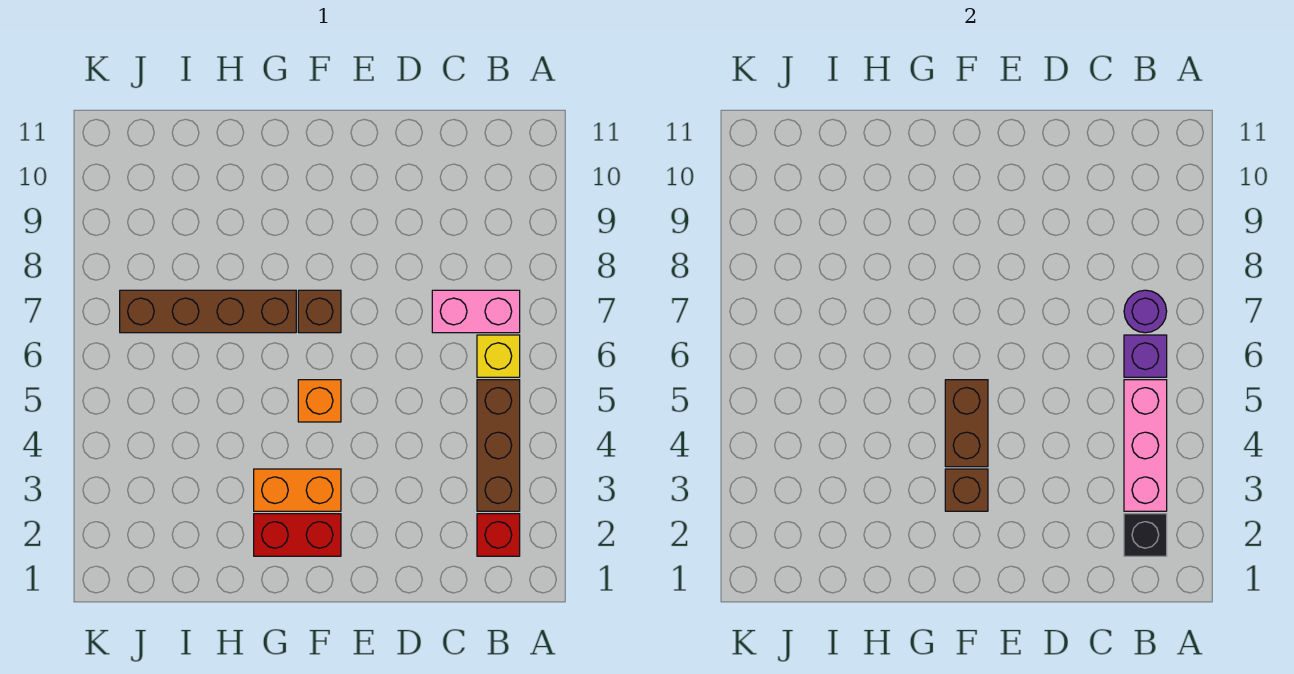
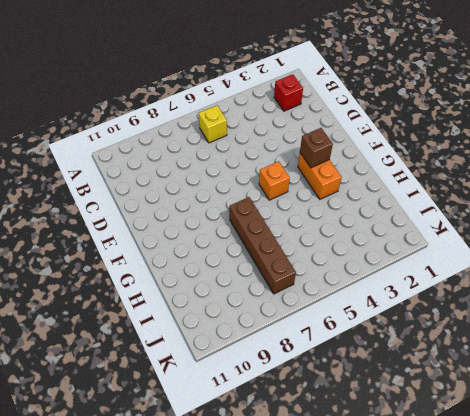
none -> brown brick B3:B5 level 1
none -> pink brick B7:C7 level 1
none -> red brick F2:G2 level 1

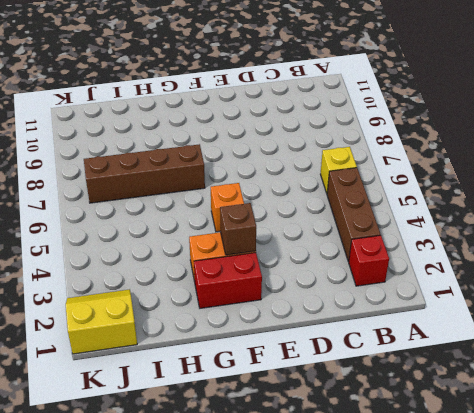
yellow slope J1:K2 level 1 top 1 -> none
none -> pink brick B7:C7 level 1
none -> brown brick F7 level 1
none -> black brick B2 level 2

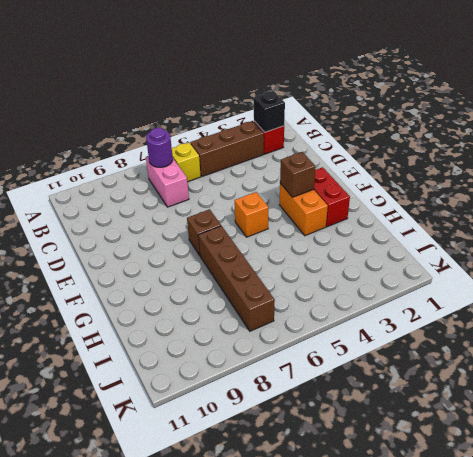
none -> pink brick B3:B5 level 2
none -> purple brick B6 level 2
none -> brown brick F4:F5 level 2

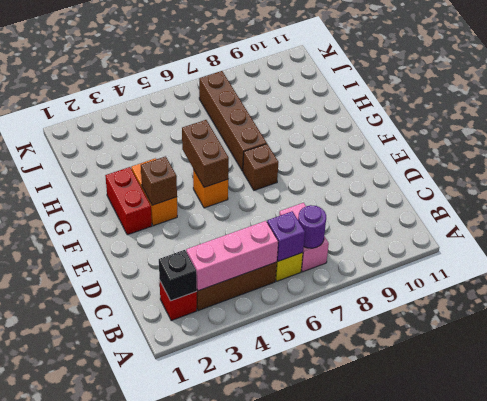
brown brick F5:G5 level 2 -> brown brick F4:F5 level 2

